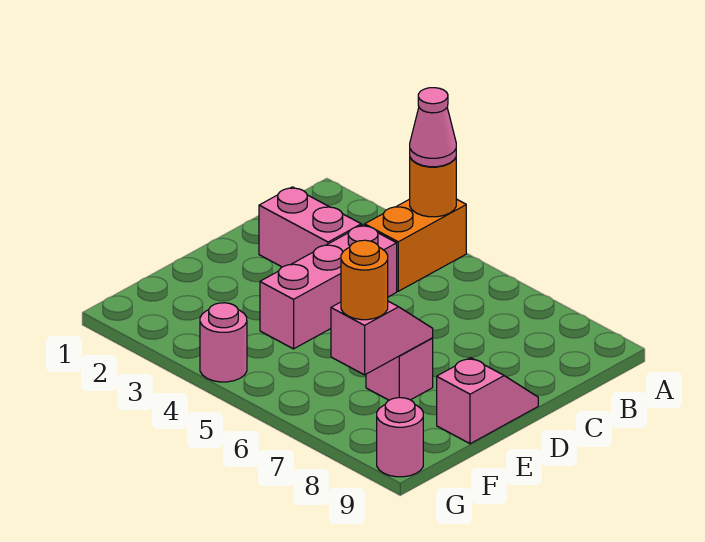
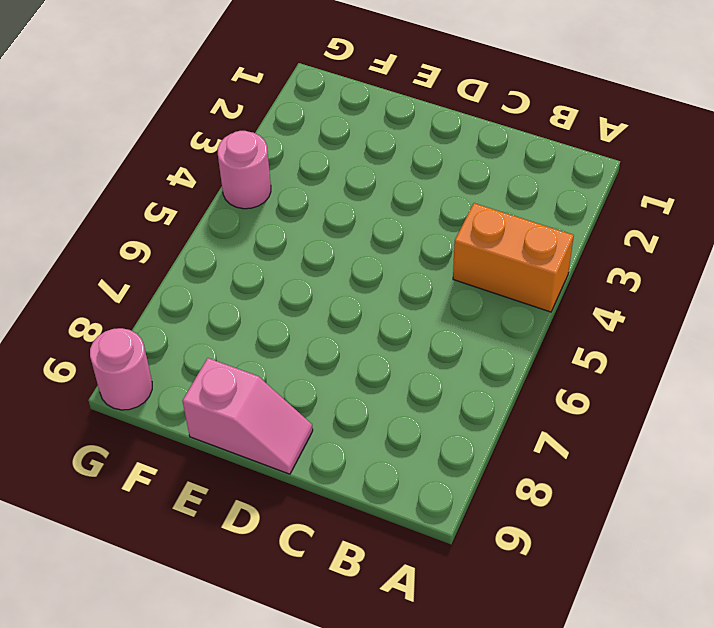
none -> pink brick C2:C3 level 1
none -> pink brick C4:E4 level 1

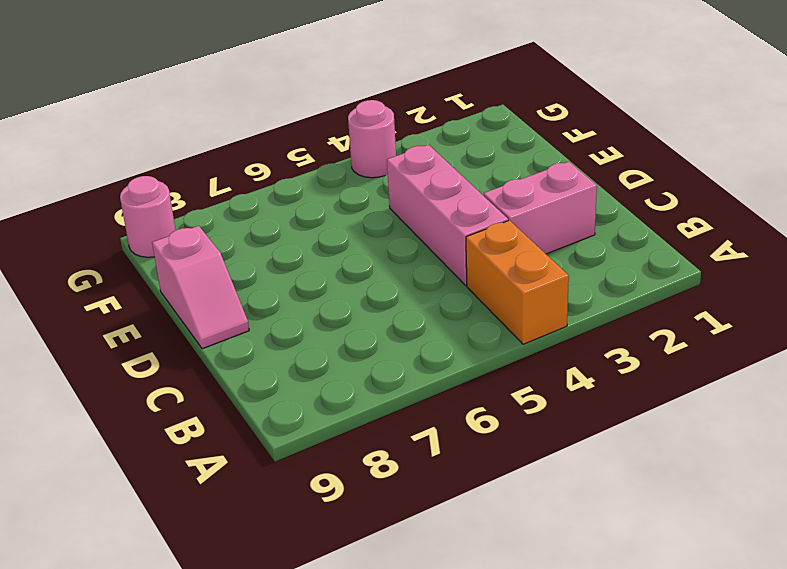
none -> pink brick E7 level 1
none -> orange round brick A4 level 2

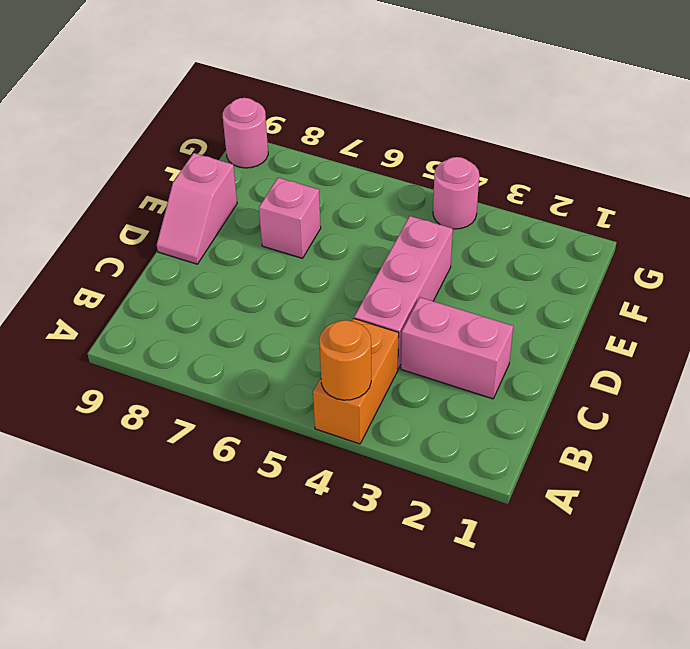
none -> pink slope E7:F7 level 2 top F
none -> pink cone A4 level 3

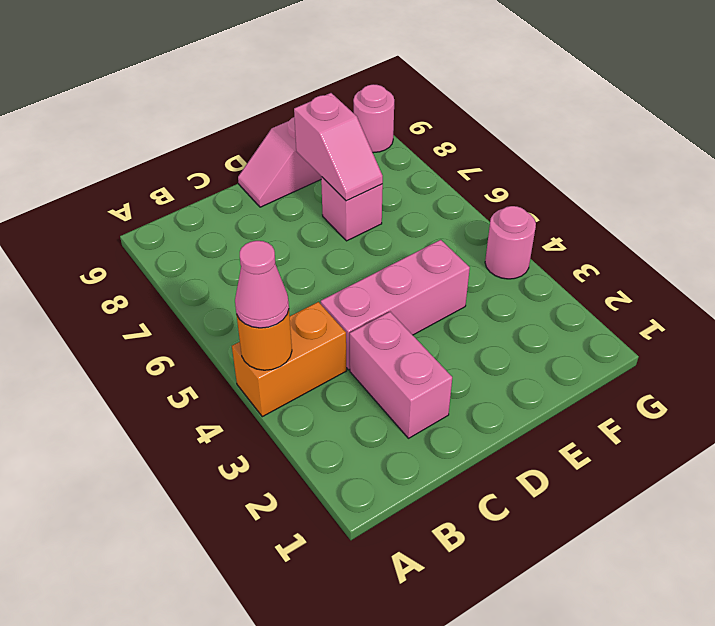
pink slope E7:E8 level 2 top 8 -> pink slope E7:F7 level 2 top F
none -> orange round brick F7 level 3

